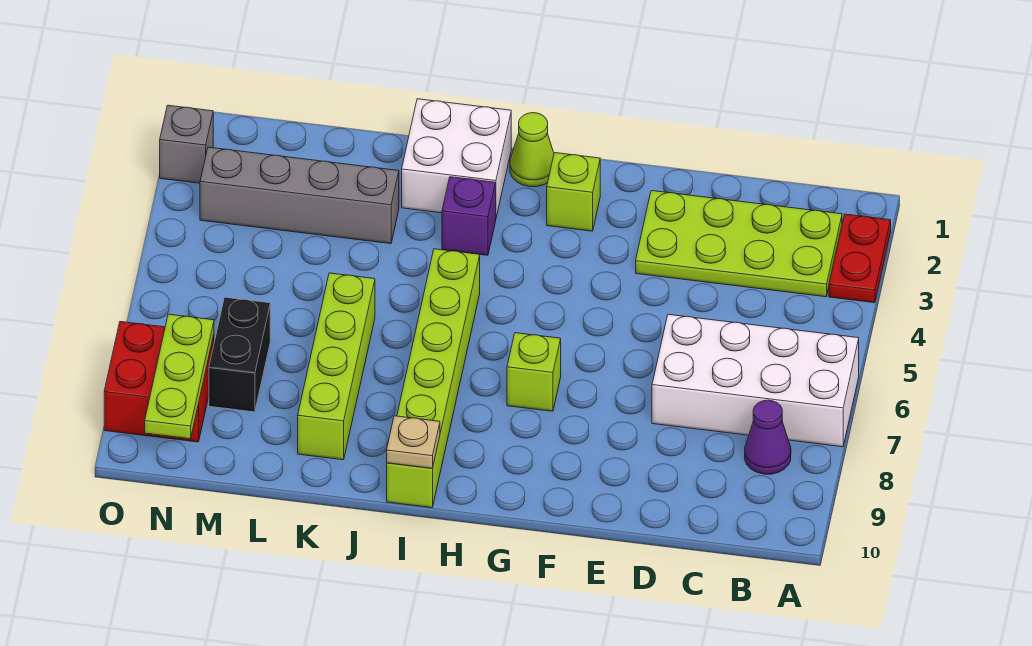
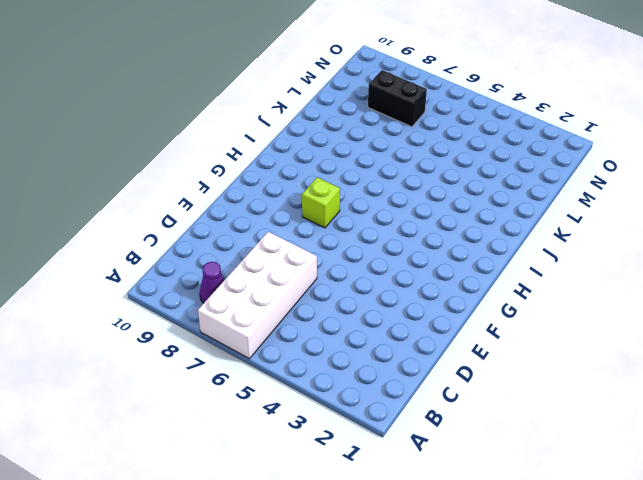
none -> red plate A2:A3 level 1
none -> lime plate B2:E3 level 1
none -> lime brick G2 level 1

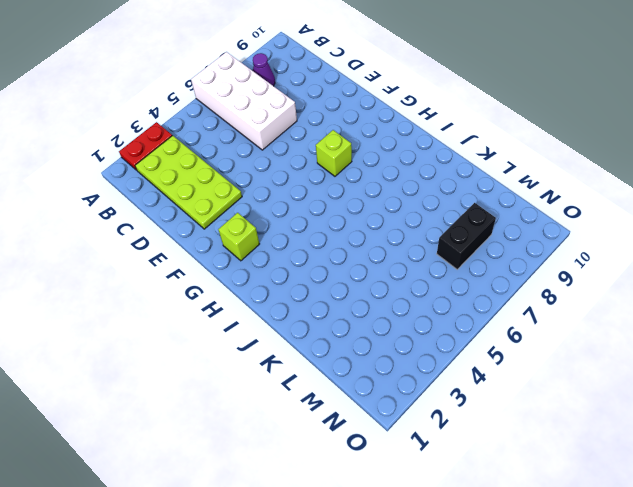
none -> lime cone H1 level 1
none -> white brick I1:J2 level 1
none -> purple brick I3 level 1

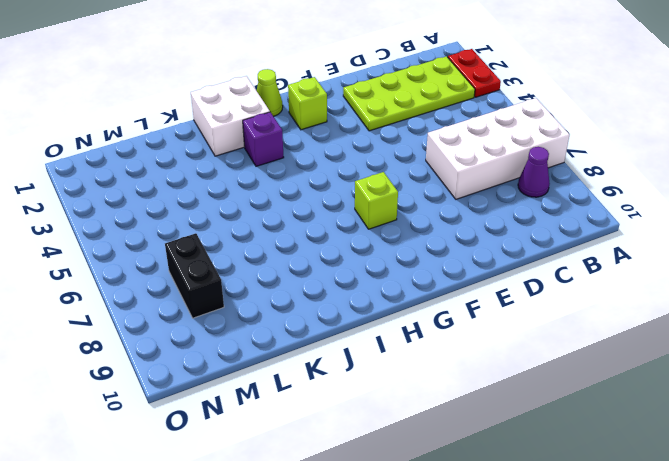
none -> lime brick I5:I10 level 1
none -> grey brick K3:N3 level 1
none -> lime brick K6:K9 level 1

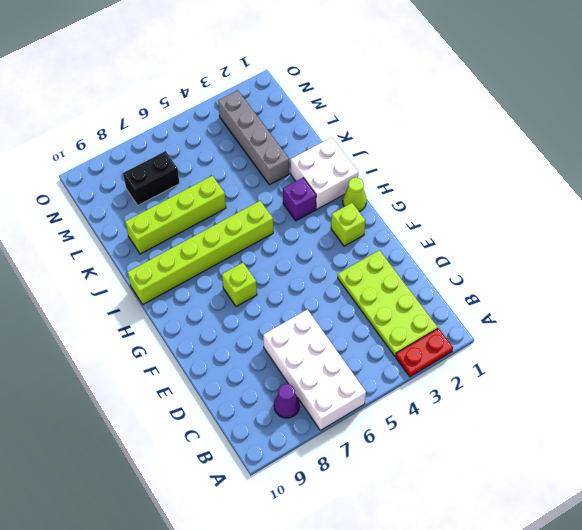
none -> red brick N8:O9 level 1
none -> grey brick O2 level 1
none -> tan plate I10 level 2

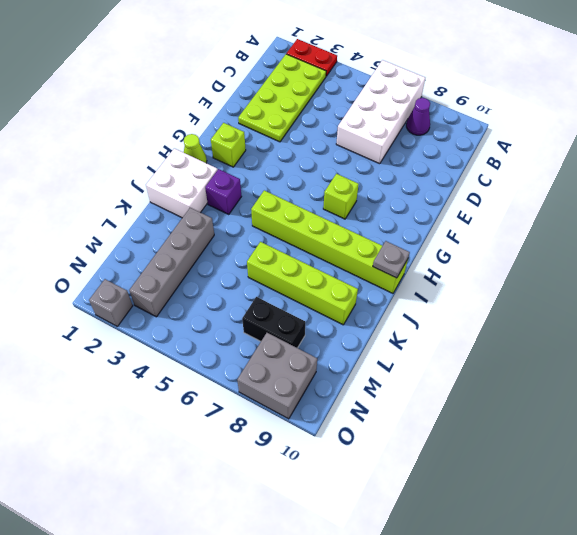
grey plate I10 level 2 -> tan plate I10 level 2
grey brick N8:O9 level 1 -> red brick N8:O9 level 1
none -> lime plate N8:N10 level 2

